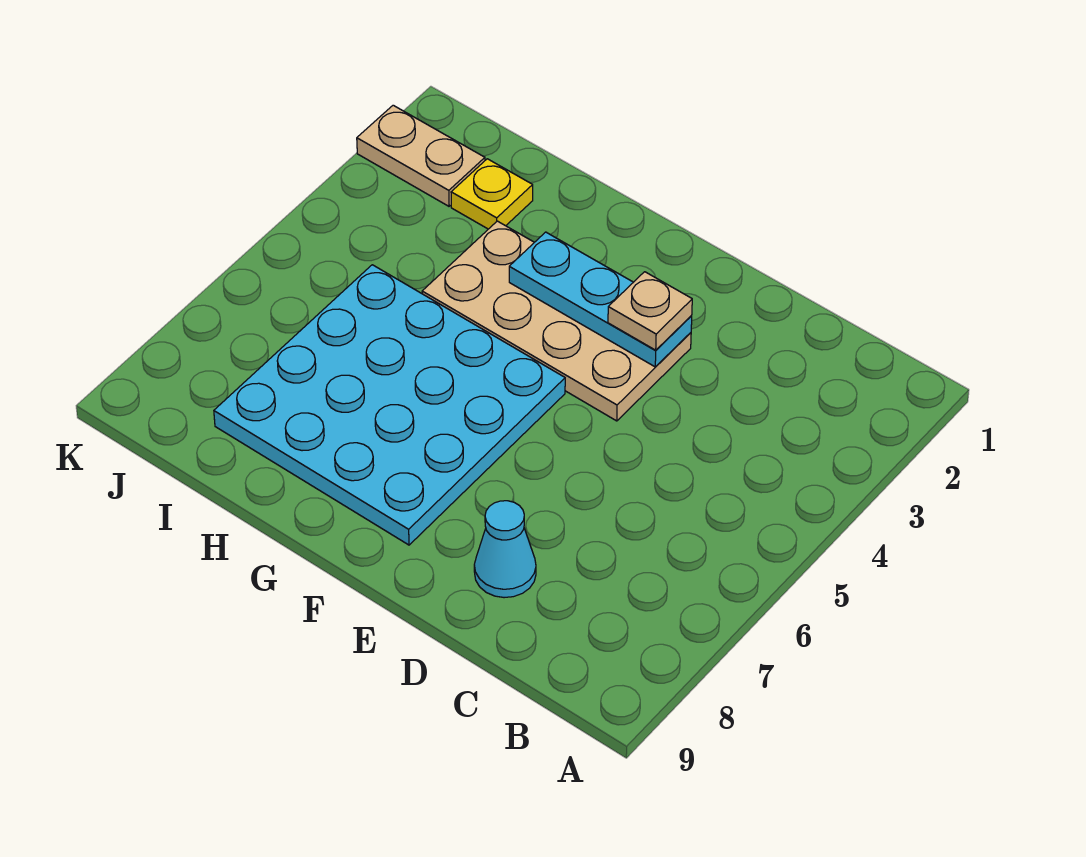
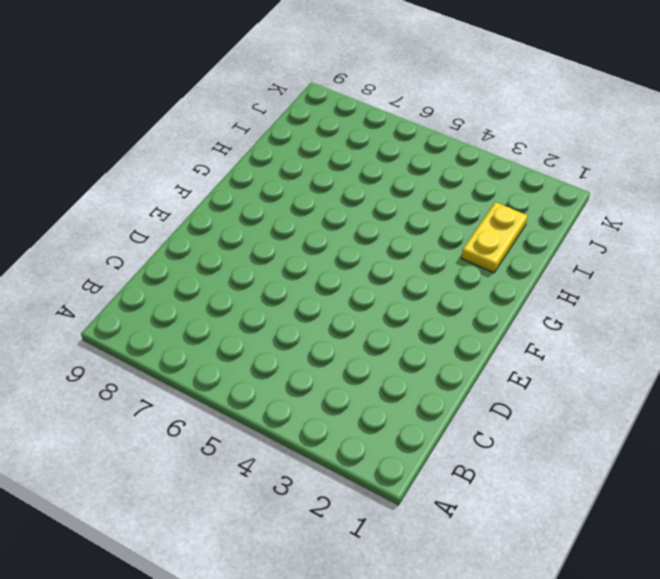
yellow plate H2:I2 level 1 -> yellow plate I2 level 1
none -> cyan cone D8 level 1
none -> tan plate E3:H4 level 1

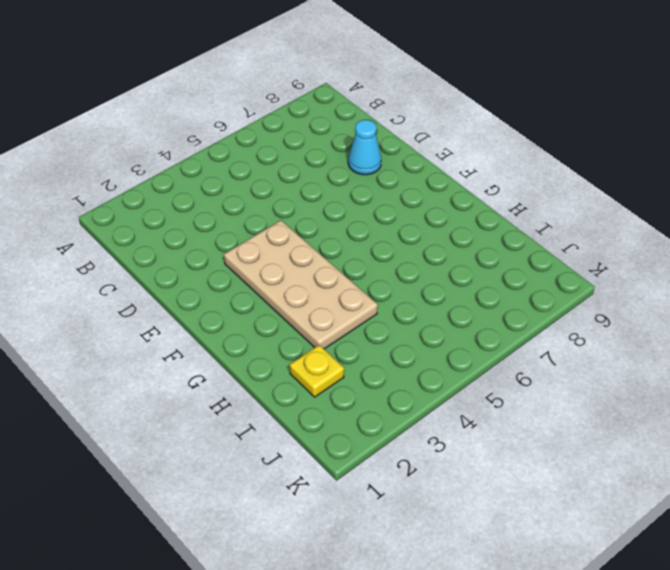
none -> cyan plate F5:I8 level 1
none -> tan plate J2:K2 level 1

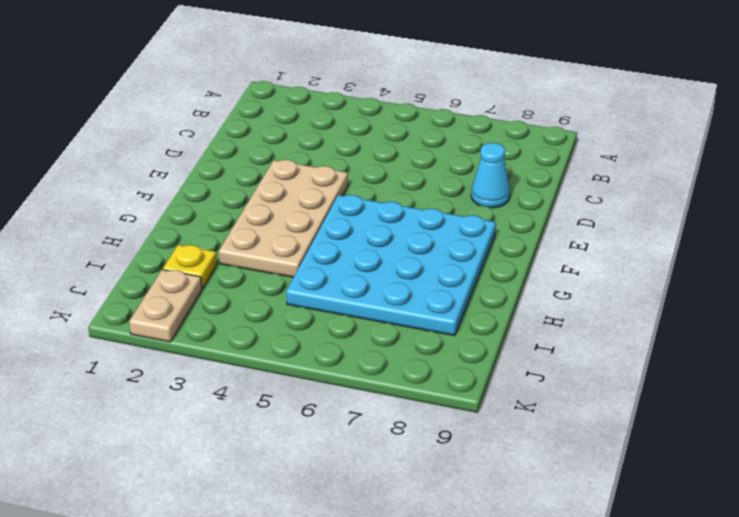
none -> cyan plate E3:G3 level 2
none -> tan plate E3 level 3

